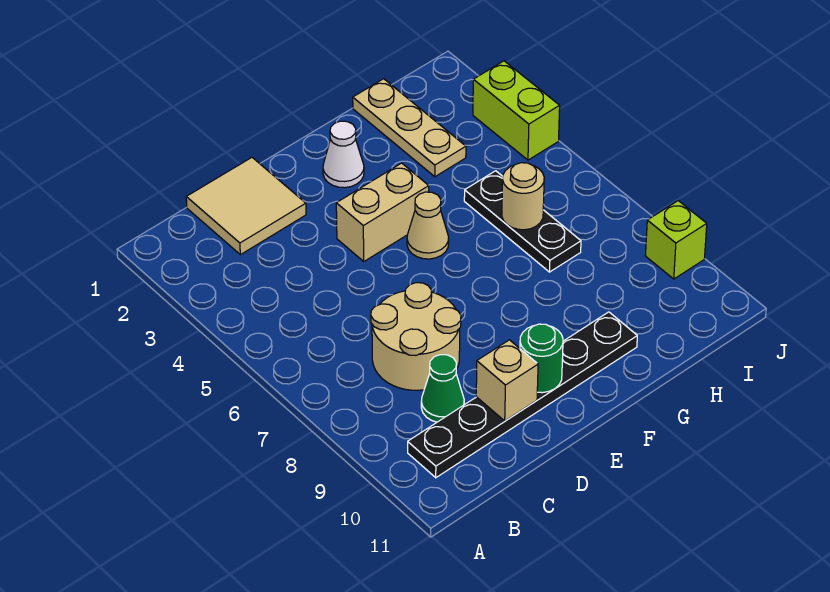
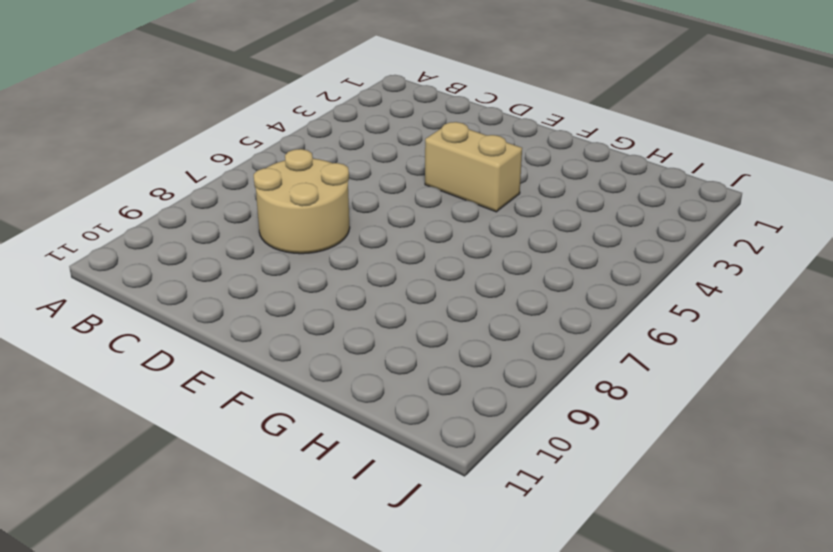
none -> black plate B10:G10 level 1
none -> tan tile C1:D2 level 1
none -> green cone C9 level 1

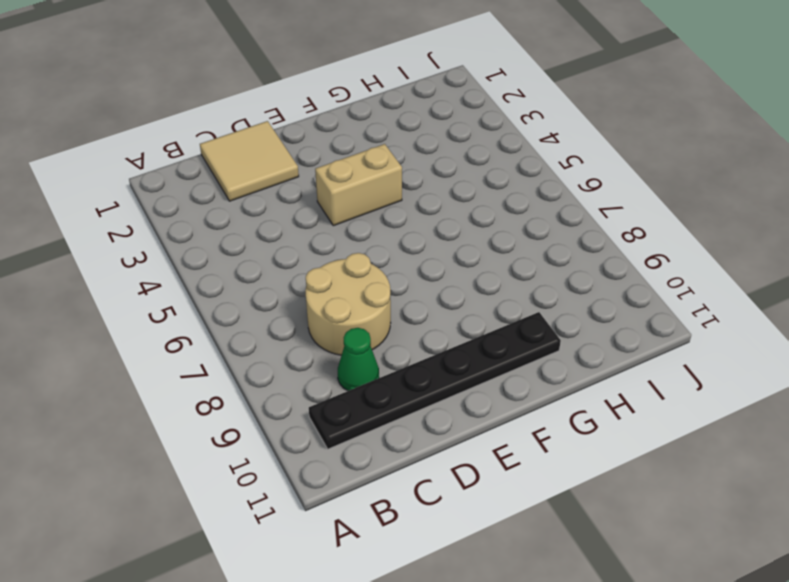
none -> white cone F2 level 1
none -> tan cone F5 level 1
none -> tan plate H1:H3 level 1

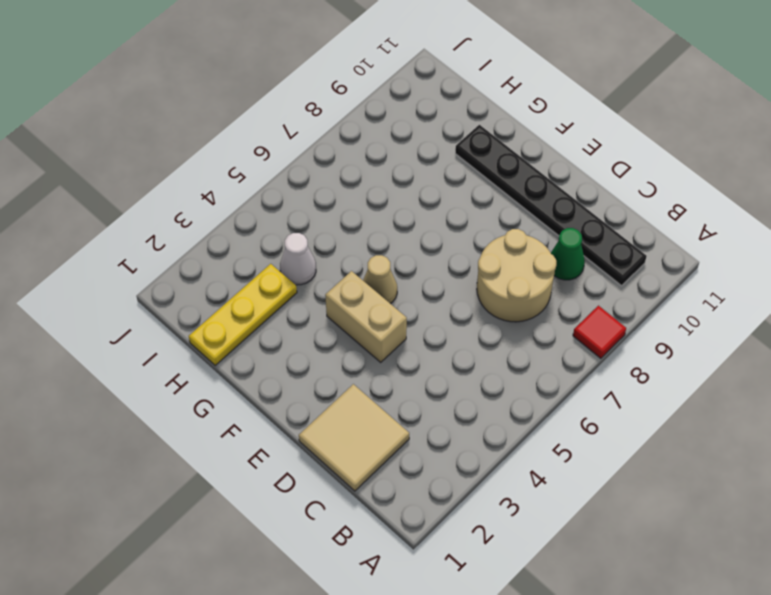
red tile A8 level 1 -> none
yellow plate H1:H3 level 1 -> tan plate H1:H3 level 1
white cone H4 level 1 -> white cone F2 level 1
none -> black plate H5:H7 level 1
none -> lime brick J3:J4 level 1
none -> lime brick J9 level 1

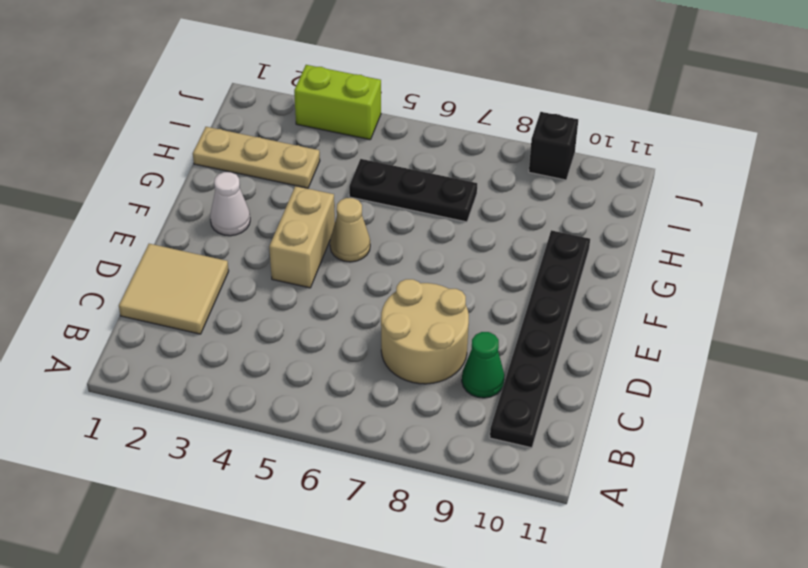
black brick J9 level 1 -> lime brick J9 level 1
none -> tan brick D10 level 2
none -> green round brick E10 level 2
none -> tan round brick H6 level 2

